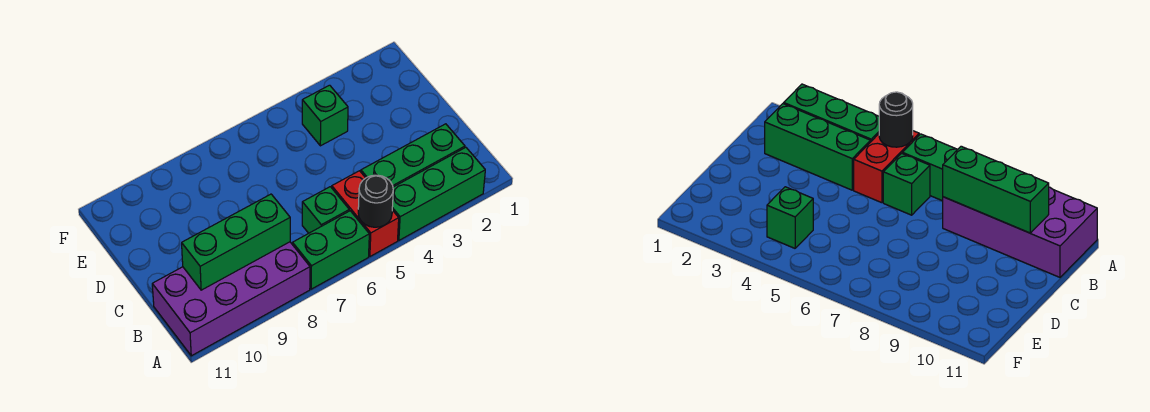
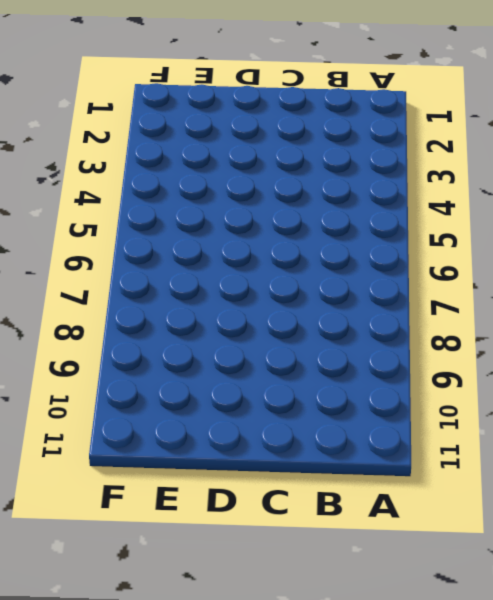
none -> green brick A2:A4 level 1
none -> red brick A5:B5 level 1

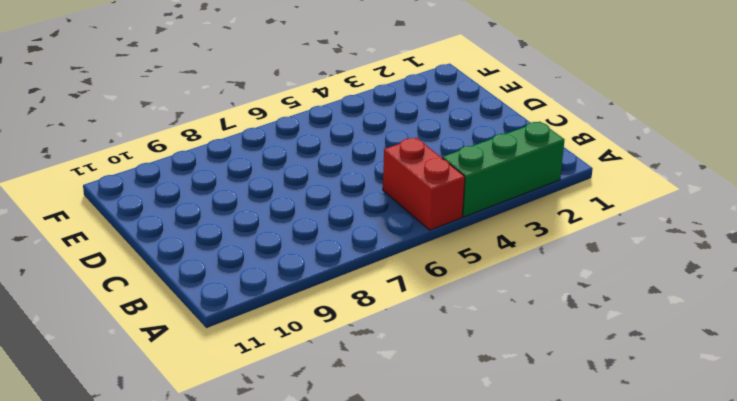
none -> green brick A6:A7 level 1
none -> purple brick A8:B11 level 1

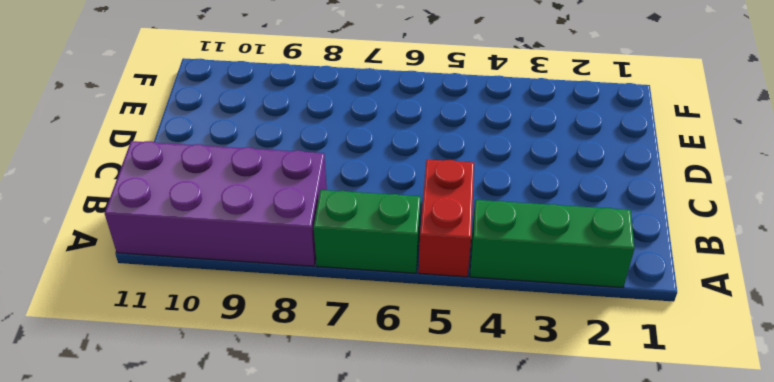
none -> green brick B2:B4 level 1
none -> green brick B6 level 1

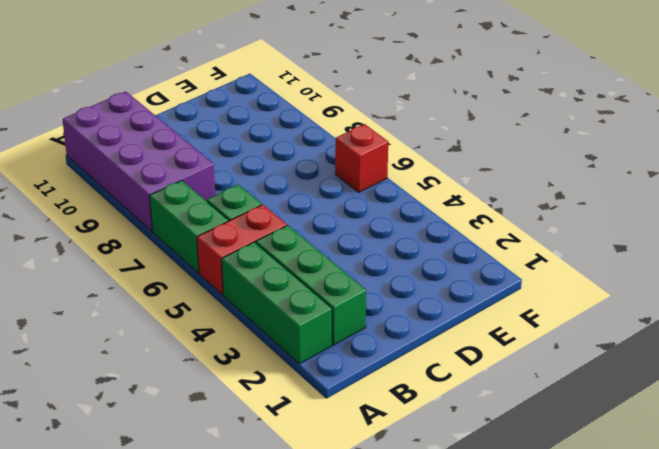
red brick F6 level 1 -> none
none -> green brick E4 level 1
none -> black round brick A5 level 2

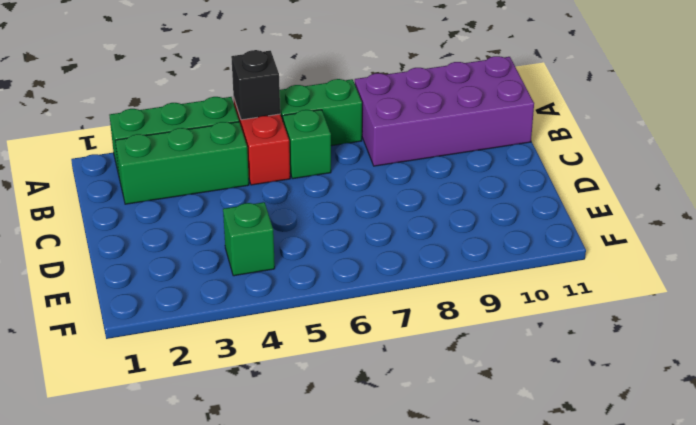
black brick A5 level 2 -> black round brick A5 level 2
none -> green brick B8:B10 level 2

